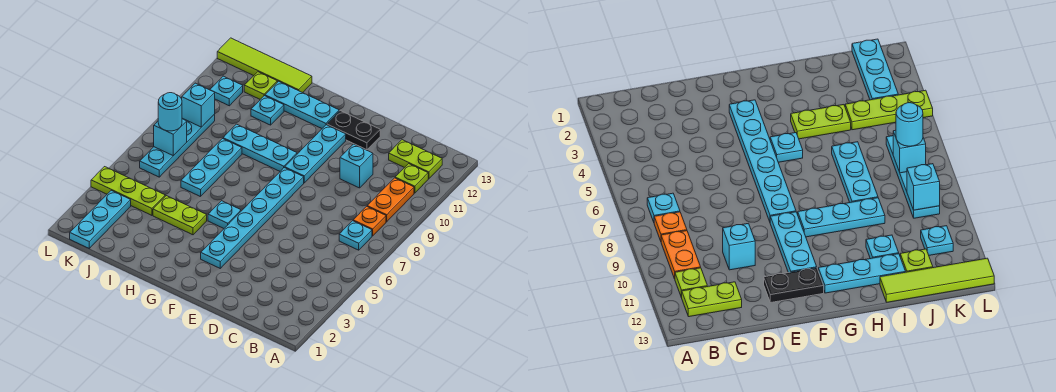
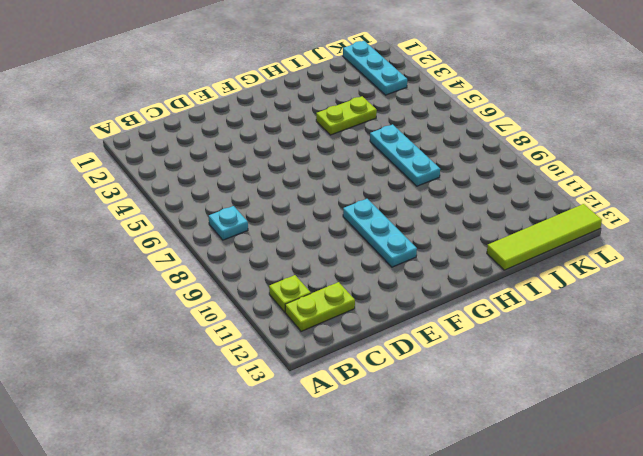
none -> orange plate B8 level 1
none -> orange plate B9:B10 level 1
none -> cyan brick D10 level 1

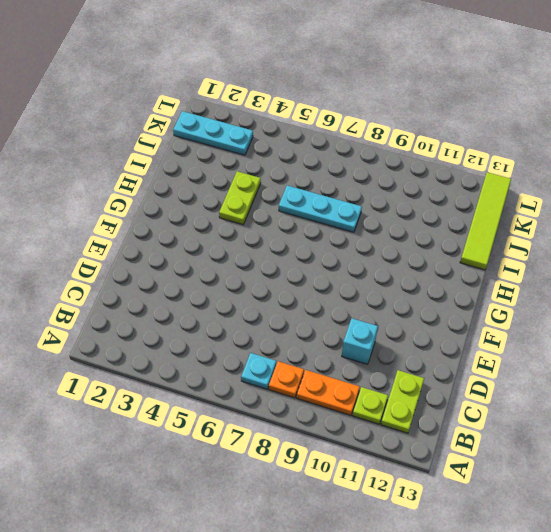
none -> black plate E12:F12 level 1
none -> cyan plate F3:F8 level 1
none -> cyan plate F9:F11 level 1

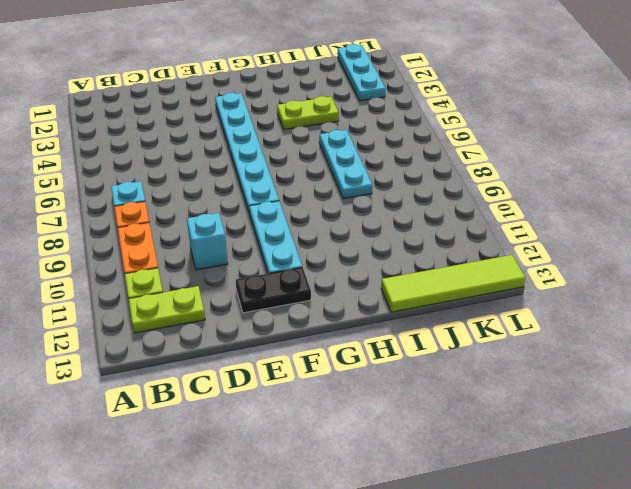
none -> cyan plate G5 level 1
none -> cyan plate G9:I9 level 1
none -> cyan plate G12:I12 level 1

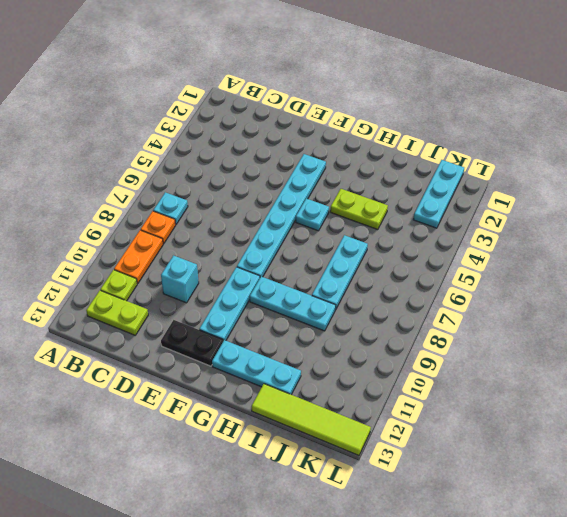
none -> cyan plate I11 level 1
none -> lime plate J4:L4 level 1
none -> lime plate J12 level 1

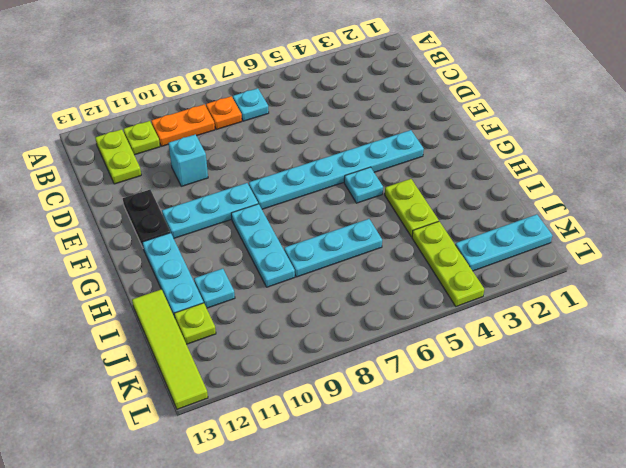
none -> cyan plate K6:K9 level 1
none -> cyan plate K11 level 1
none -> cyan brick K7 level 2

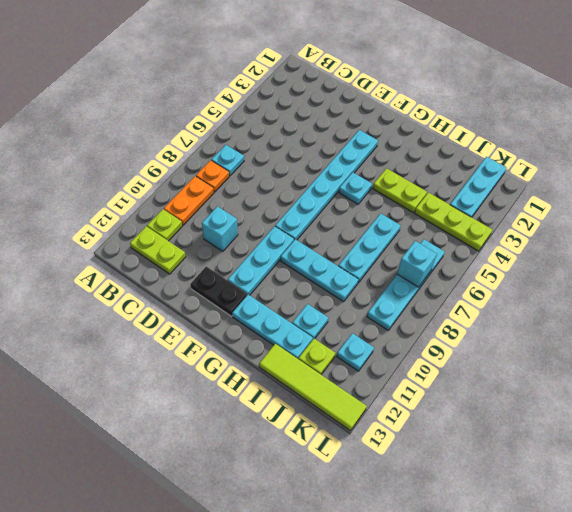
none -> cyan brick K9 level 2
none -> cyan round brick K7 level 3

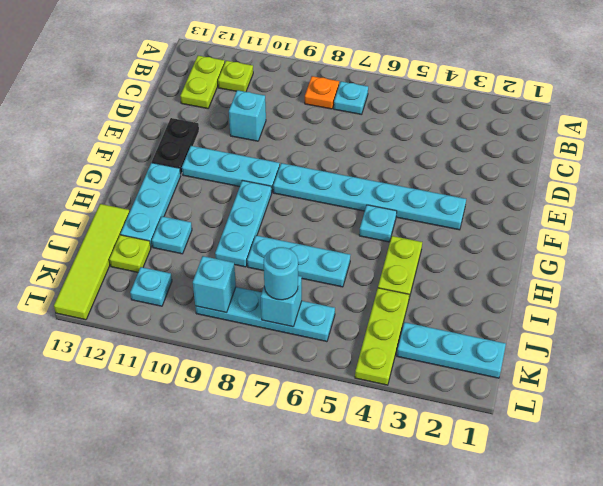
none -> orange plate B9:B10 level 1

